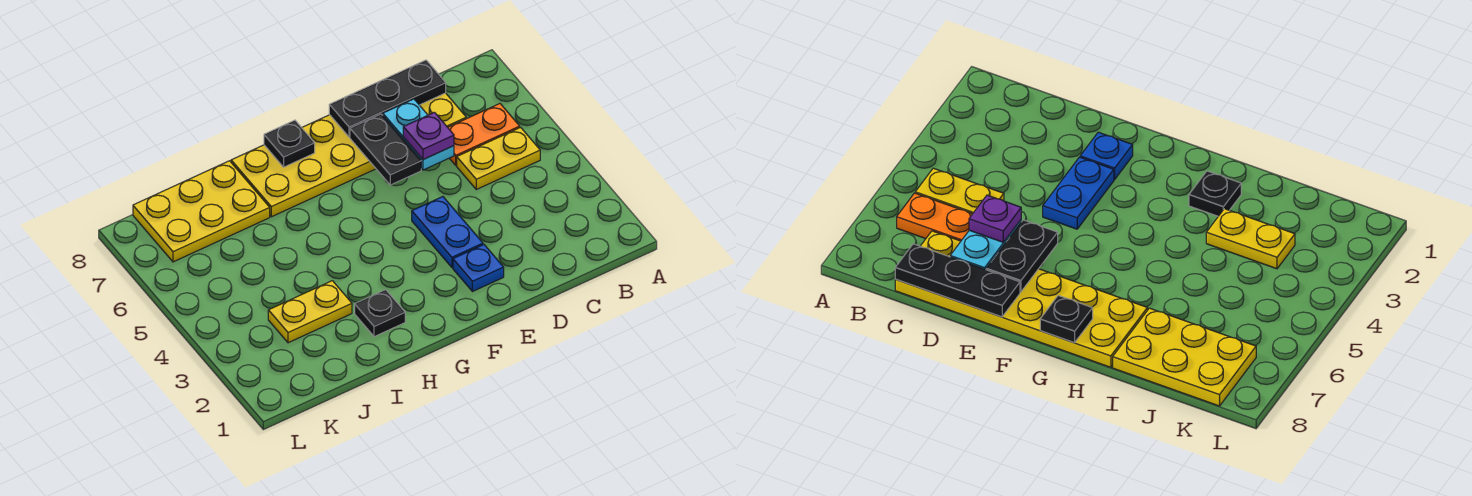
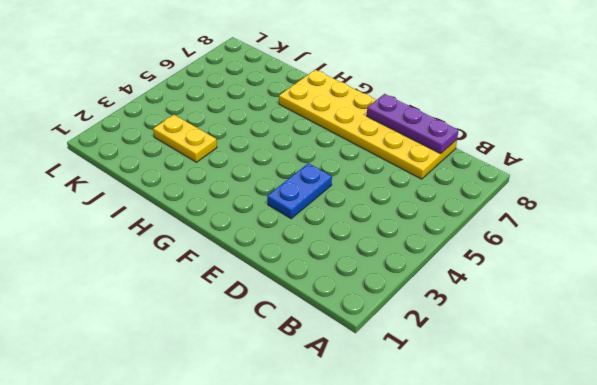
purple plate C8:E8 level 2 -> black plate C8:E8 level 2
none -> yellow plate B5:C5 level 1
none -> orange plate B6:C6 level 1
none -> blue plate E2 level 1

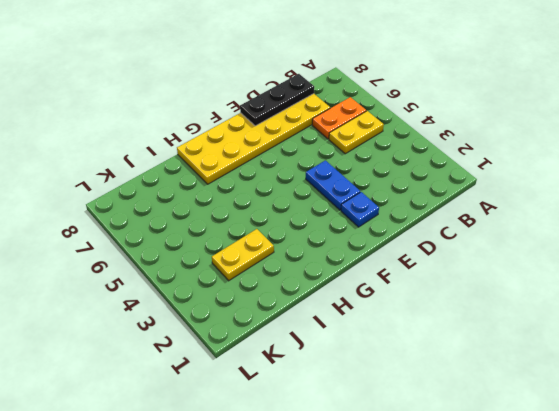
none -> black plate H2 level 1
none -> yellow plate I7:K8 level 1
none -> cyan plate D6:D7 level 2

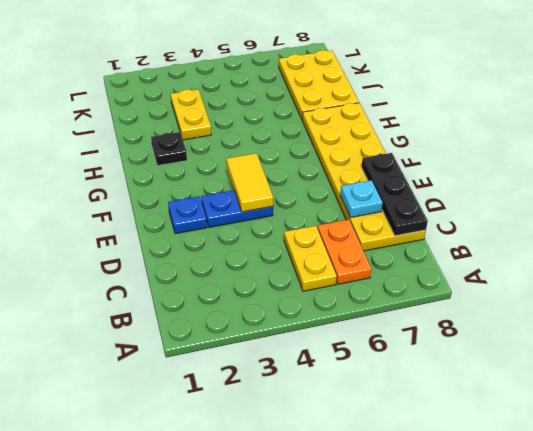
cyan plate D7 level 2 -> cyan plate D6:D7 level 2
yellow tile E4:F4 level 2 -> none
none -> black plate E6:E7 level 2
none -> black plate G8 level 2
none -> purple plate D6 level 3

